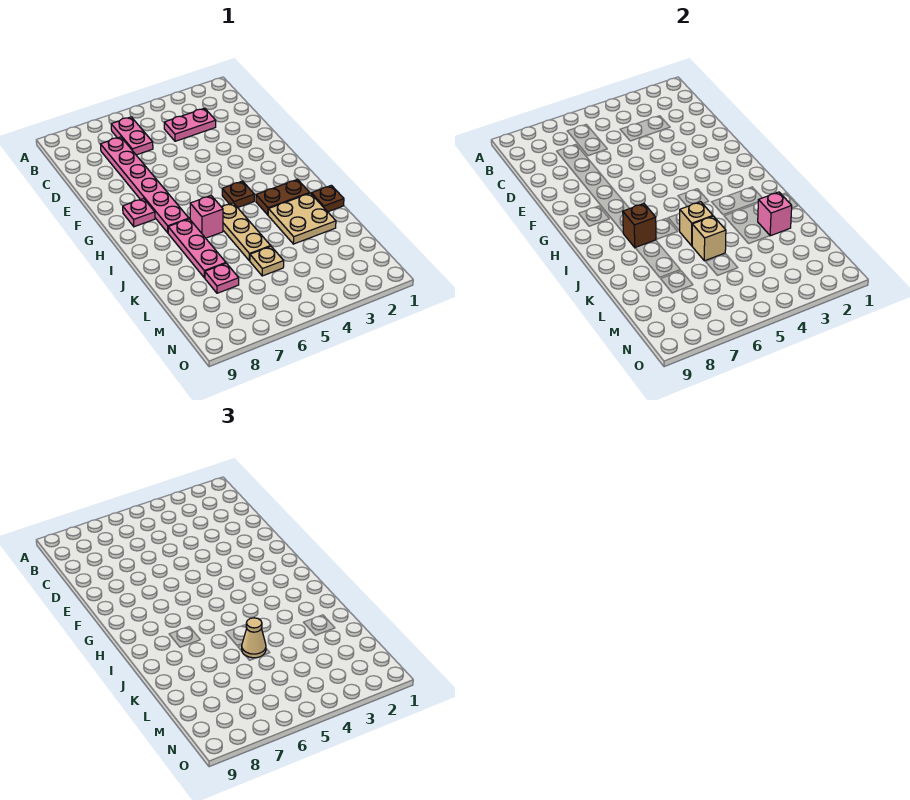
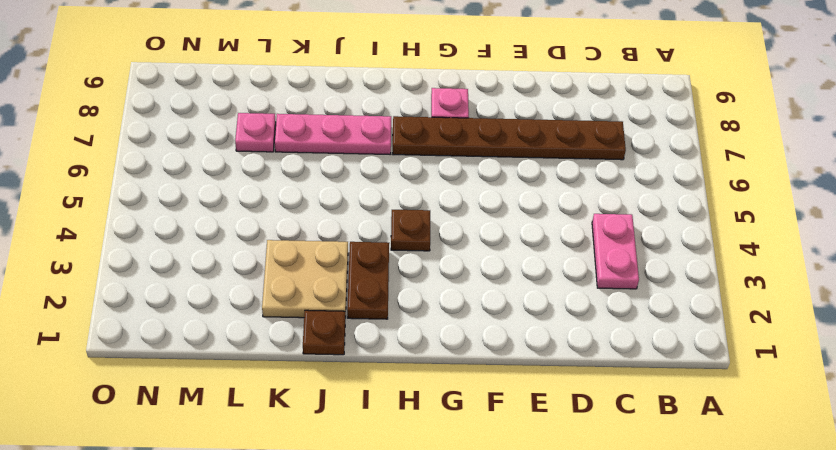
brown plate C7:H7 level 1 -> pink plate C7:H7 level 1
none -> pink plate B6:C6 level 1
none -> tan plate I5:K5 level 1
none -> pink brick I6 level 1

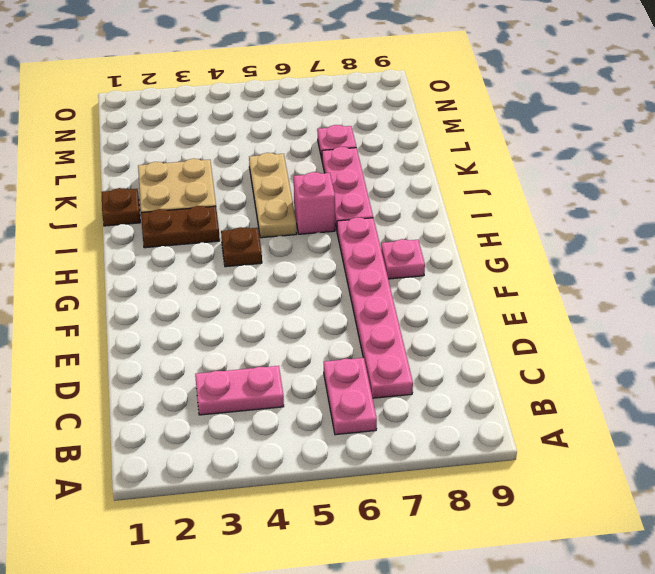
none -> tan plate L5 level 1
none -> brown brick I7 level 2
none -> tan brick J5 level 2

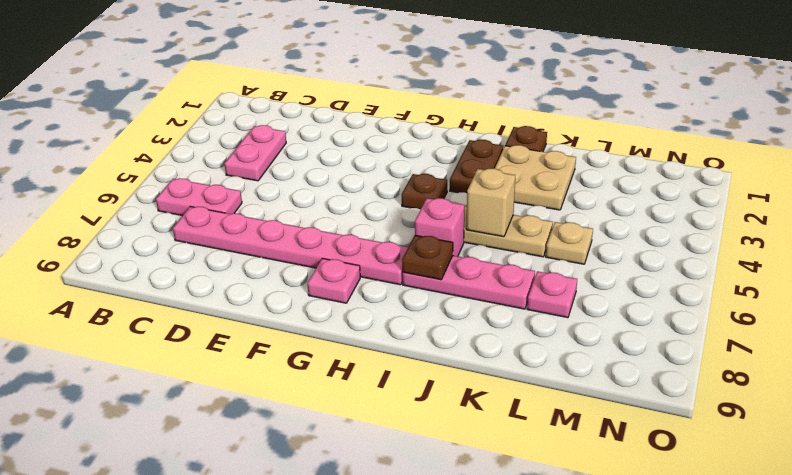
brown plate I7 level 2 -> brown brick I7 level 2
none -> pink brick K2 level 2
none -> tan brick K5 level 2
none -> tan cone K5 level 3

